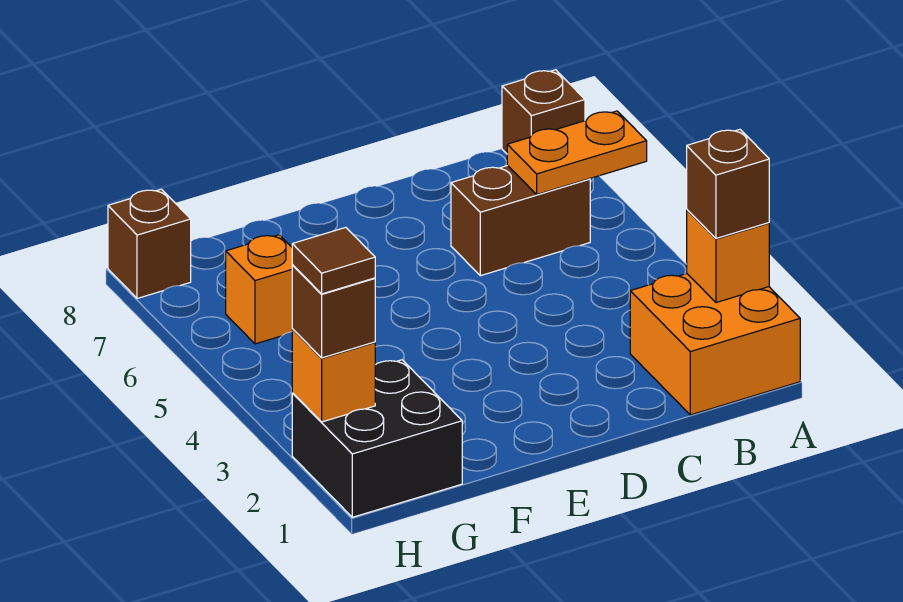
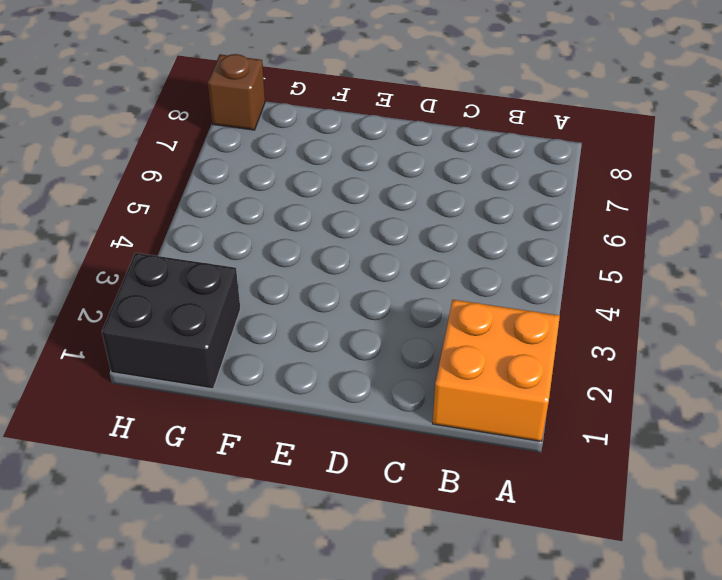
none -> brown brick A8 level 1
none -> brown brick B6:C6 level 1
none -> orange brick G6 level 1

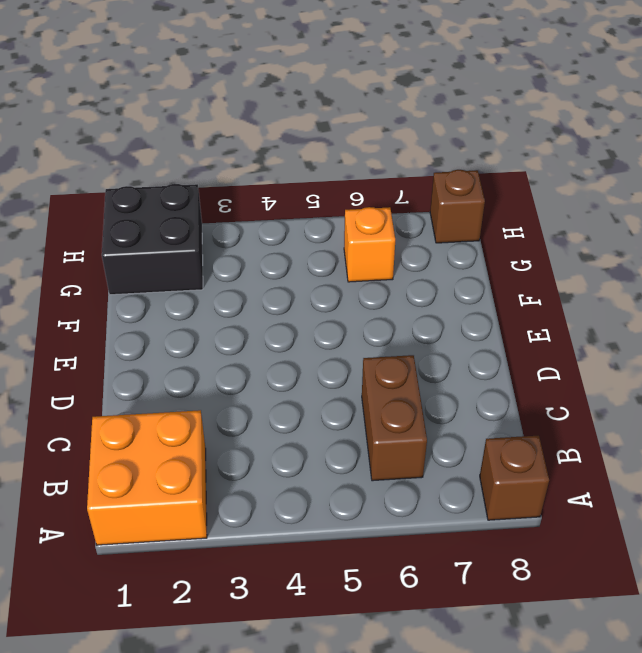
none -> orange brick A2 level 2
none -> orange plate A6:B6 level 2
none -> orange brick H2 level 2

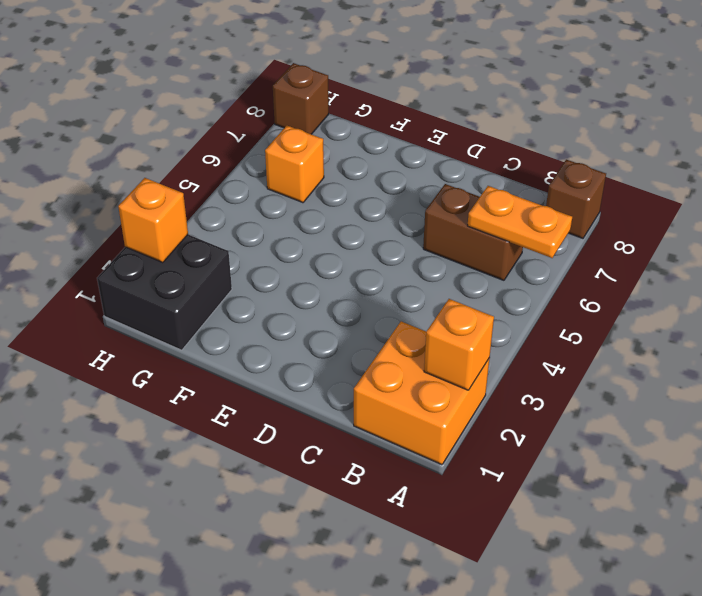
none -> brown brick A2 level 3
none -> brown brick H2 level 3
none -> brown tile H2 level 4

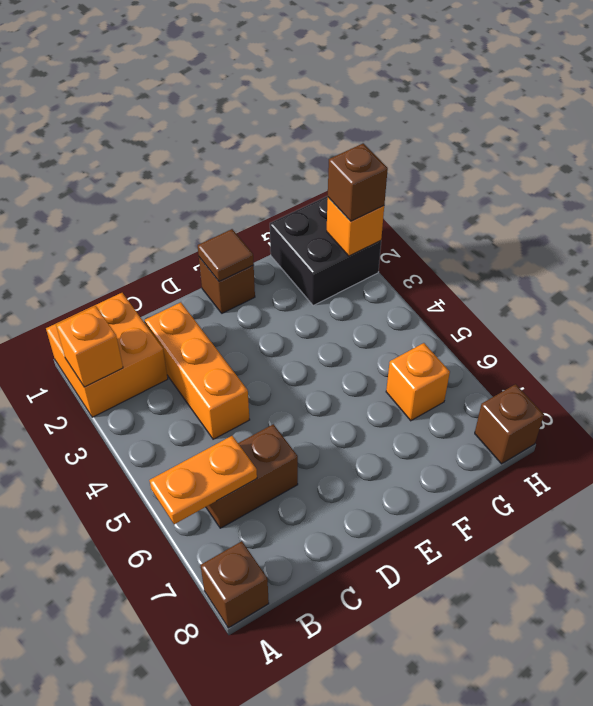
orange brick C2:C4 level 1 -> none
brown brick E1 level 1 -> brown brick A2 level 3
brown tile E1 level 2 -> brown tile H2 level 4

